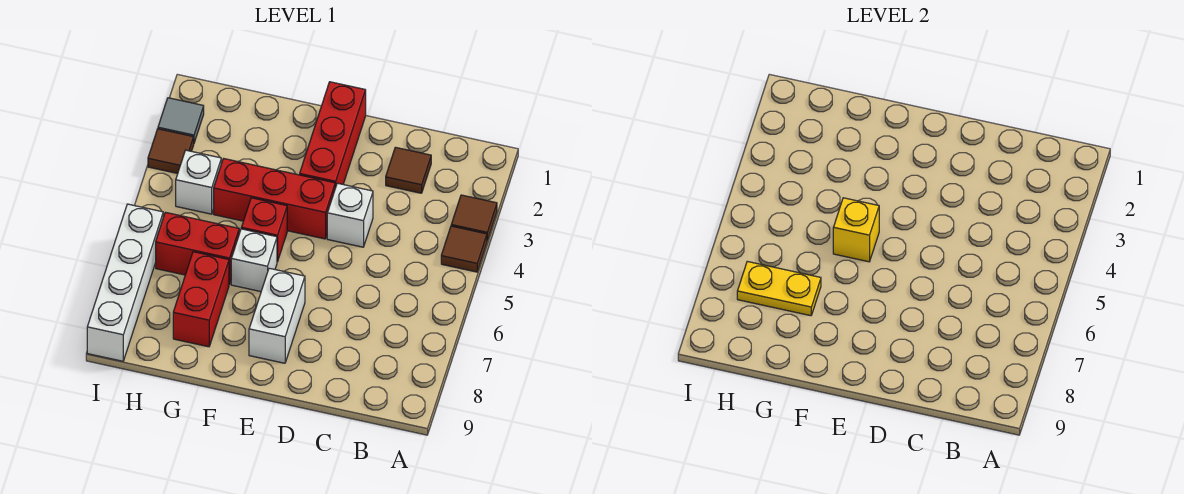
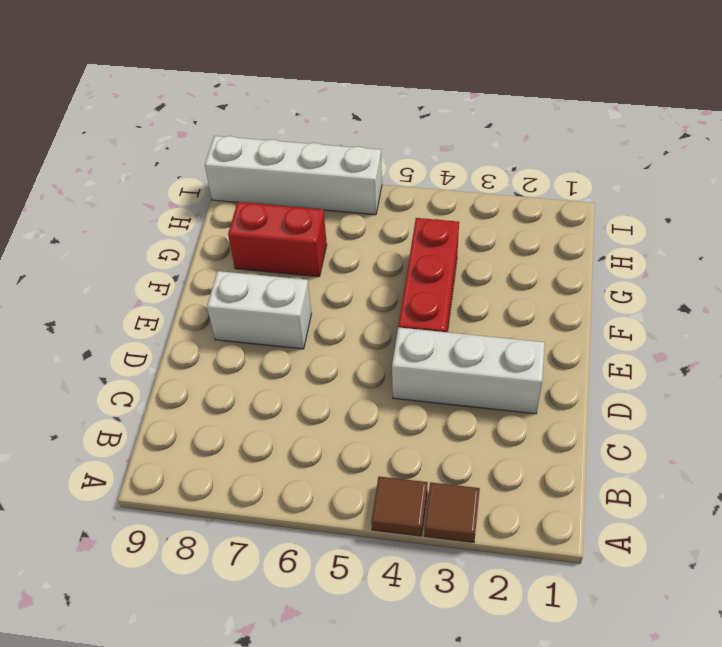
white brick D2:D4 level 1 -> white brick D4 level 1
none -> brown tile C2 level 1
none -> red brick E1:E3 level 1
none -> red brick F5 level 1

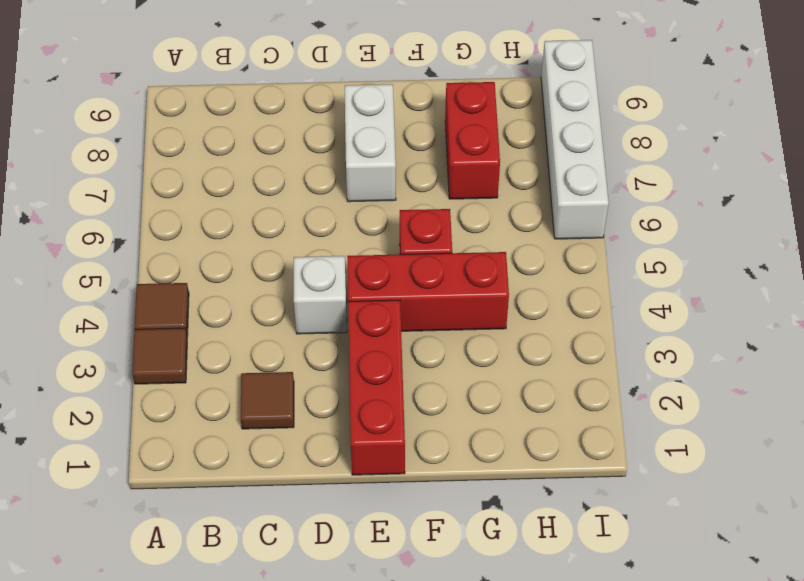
none -> white brick F6 level 1
none -> red brick G6:H6 level 1
none -> white brick H4 level 1

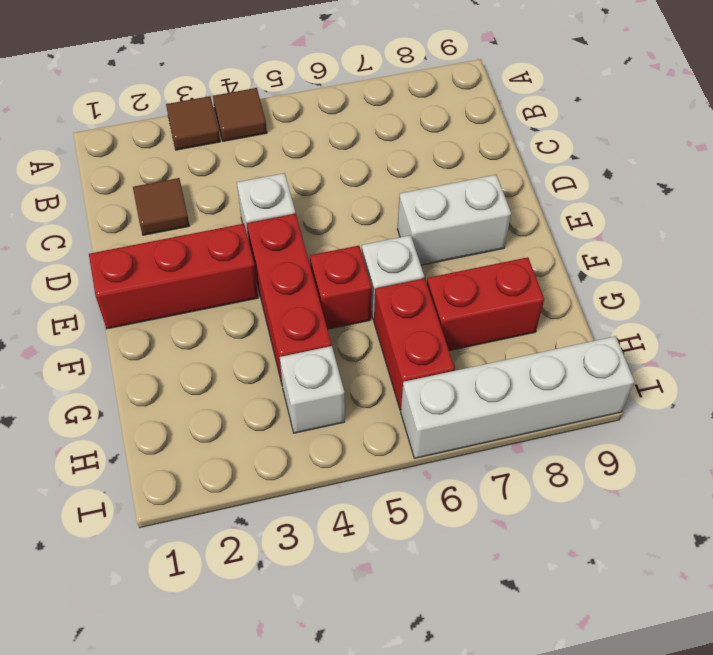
none -> grey tile I2 level 1
none -> brown tile I3 level 1
none -> yellow brick F5 level 2

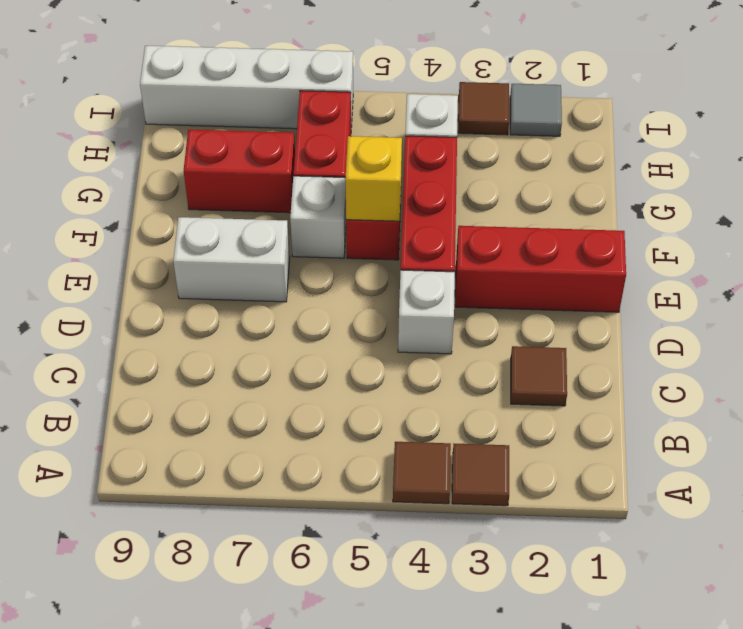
none -> yellow plate G7:H7 level 2

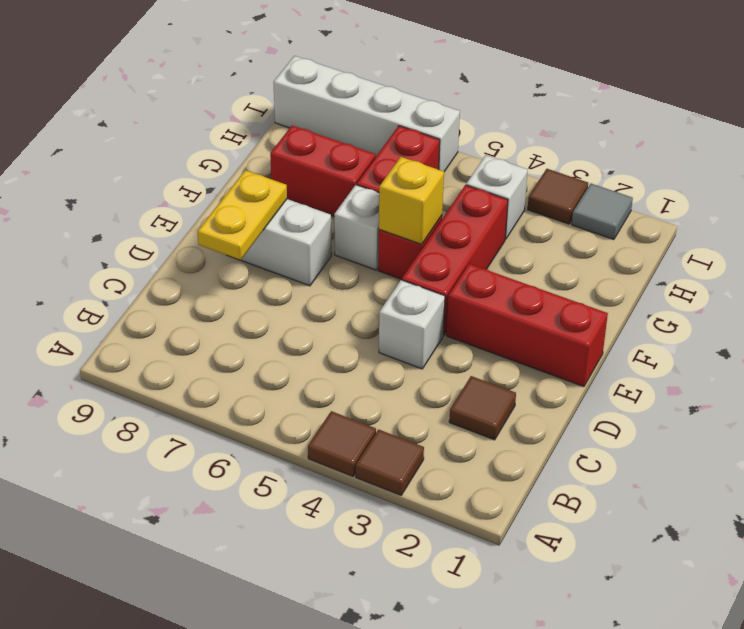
yellow plate D8:E8 level 2 -> yellow plate G7:H7 level 2

